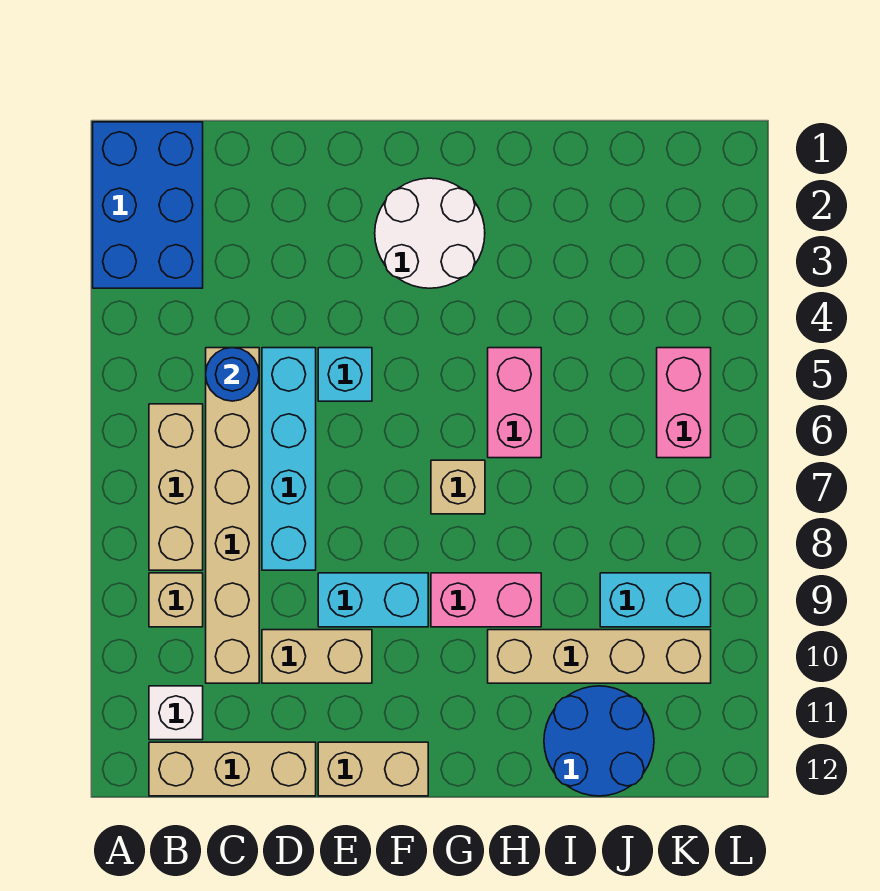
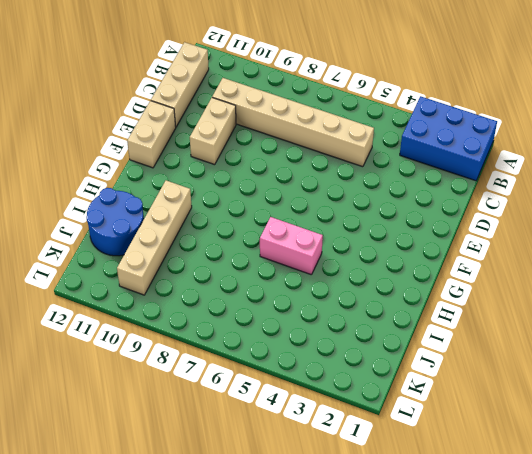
none -> tan brick B6:B8 level 1
none -> tan brick B9 level 1
none -> white brick B11 level 1

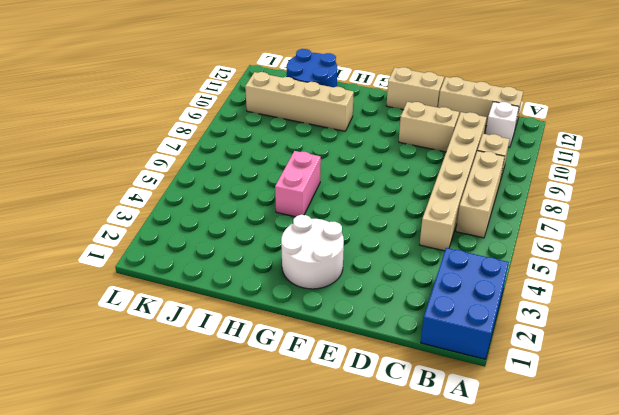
none -> cyan brick D5:D8 level 1
none -> cyan brick E5 level 1
none -> cyan brick E9:F9 level 1

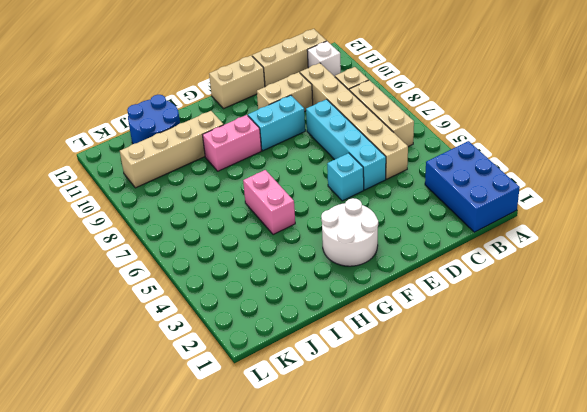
none -> tan brick G7 level 1
none -> cyan brick J9:K9 level 1
none -> pink brick K5:K6 level 1

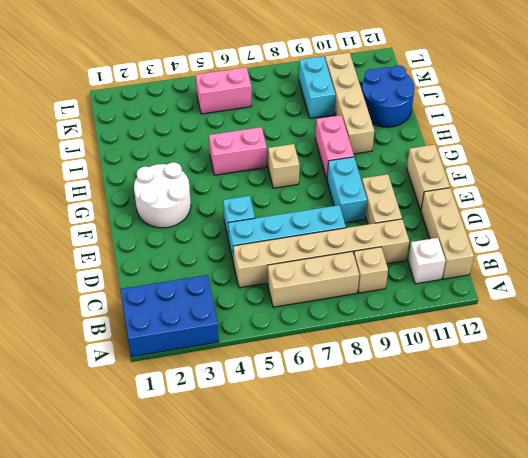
none -> blue round brick C5 level 2

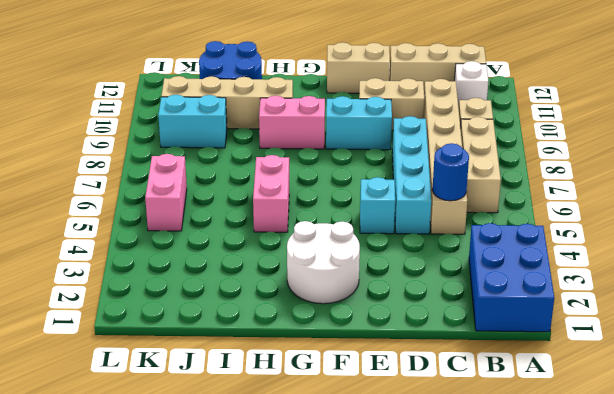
none -> tan brick G7 level 1

